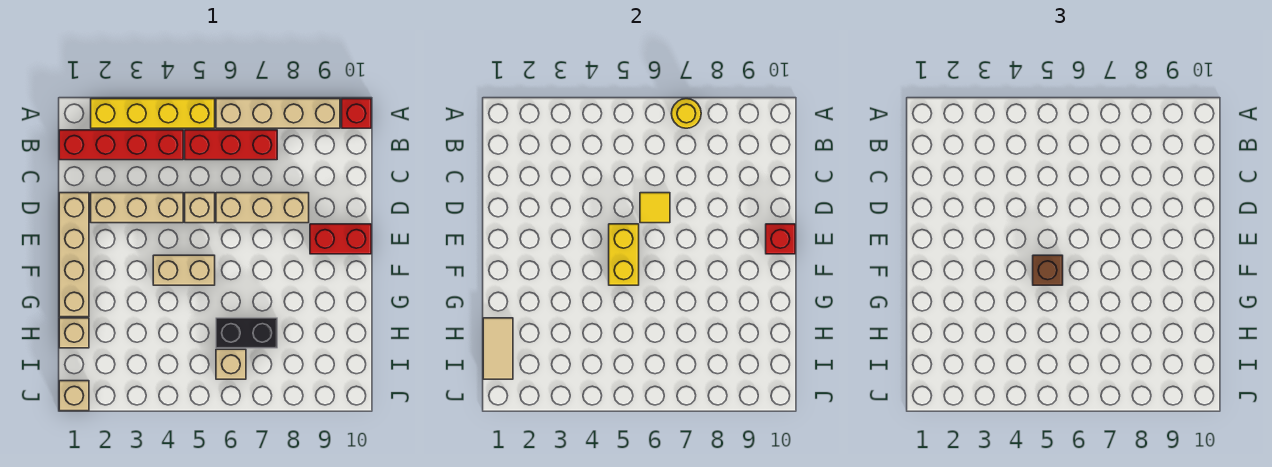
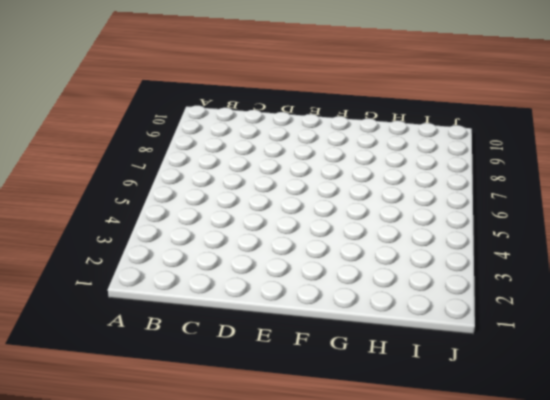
none -> yellow brick A2:A5 level 1
none -> tan brick A6:A9 level 1
none -> red brick A10 level 1

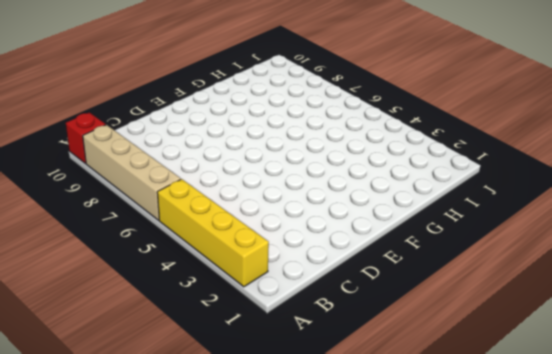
none -> red brick B1:B4 level 1
none -> red brick B5:B7 level 1
none -> tan brick D1:G1 level 1

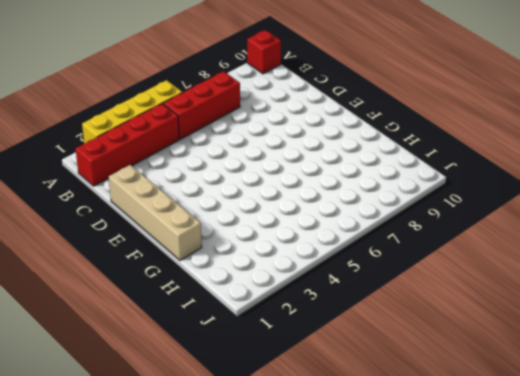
none -> tan brick A6:A9 level 1
none -> tan brick D2:D4 level 1
none -> tan brick D5 level 1

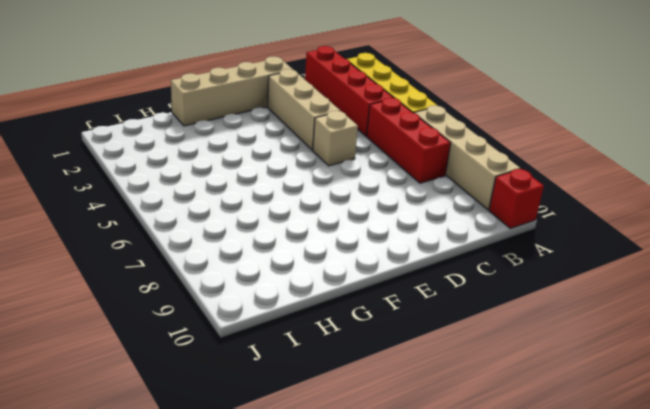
none -> tan brick D6:D8 level 1
none -> red brick E9:E10 level 1
none -> tan brick F4:F5 level 1

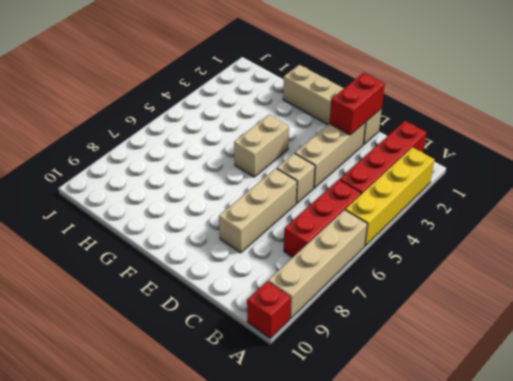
red brick D1:D2 level 2 -> red brick E9:E10 level 1
none -> tan brick H1 level 1
none -> black brick H6:H7 level 1
none -> tan brick I6 level 1

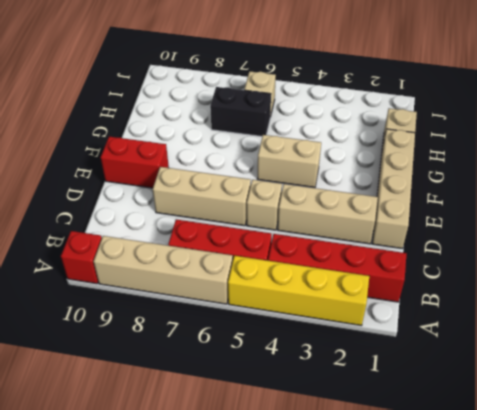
none -> tan brick J1 level 1
none -> yellow round brick A7 level 2
none -> yellow tile D6 level 2

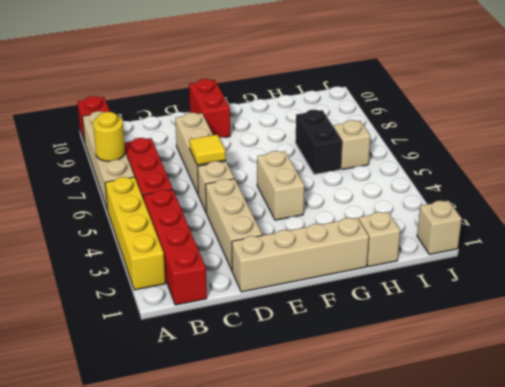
none -> yellow brick E5:F5 level 2
none -> red brick E10 level 2
none -> tan tile H1:I1 level 2

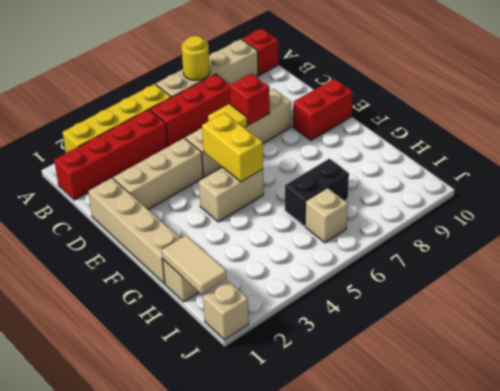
red brick D7 level 2 -> red brick E10 level 2
none -> brown brick F5 level 3

